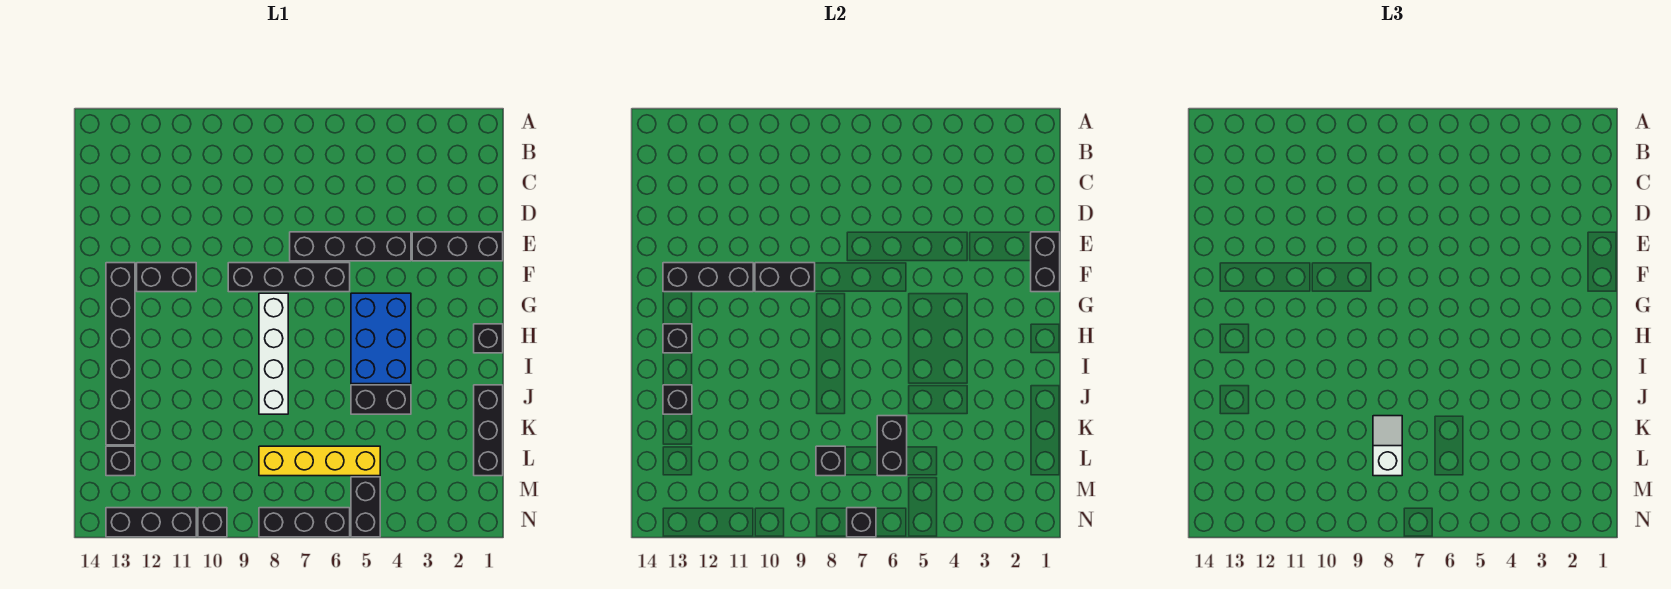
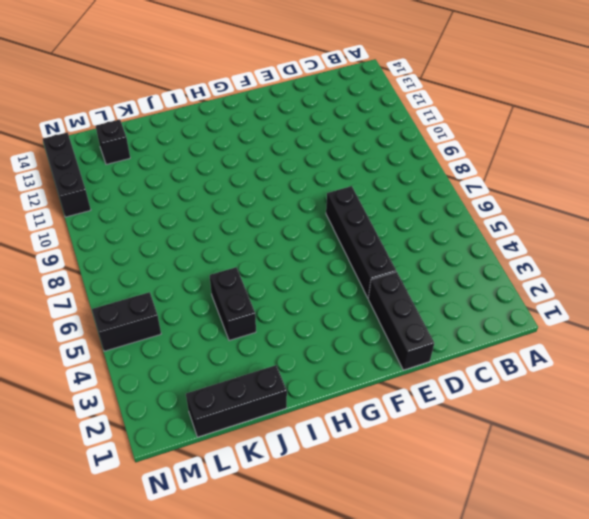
none -> black brick F6:F9 level 1
none -> black brick F11:F12 level 1
none -> black brick F13:K13 level 1

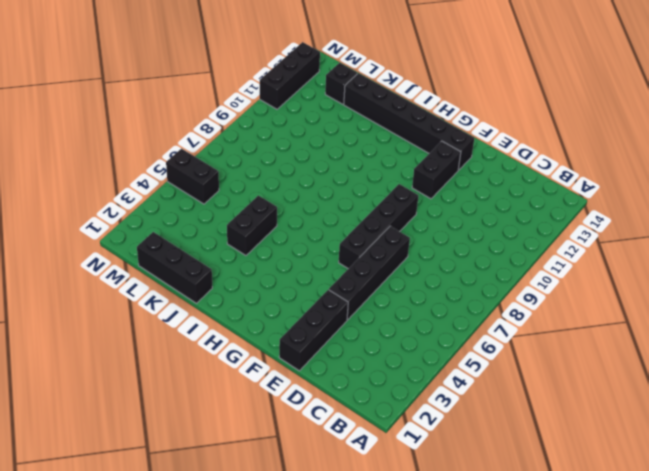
none -> blue brick G4:I5 level 1
none -> white brick G8:J8 level 1
none -> black brick H1 level 1

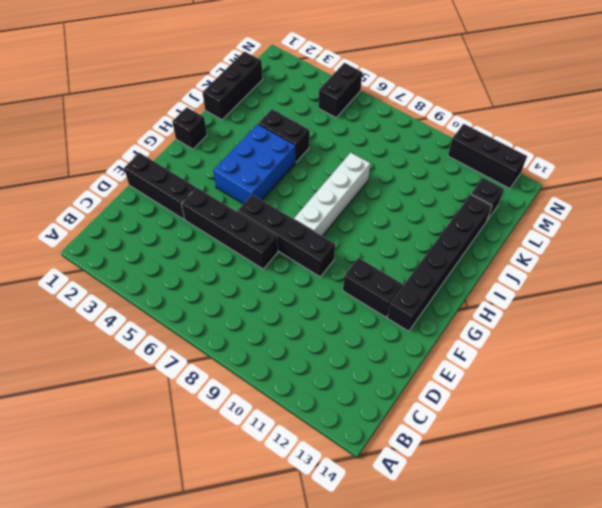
none -> yellow brick L5:L8 level 1
none -> black brick N6:N8 level 1
none -> black brick N10 level 1

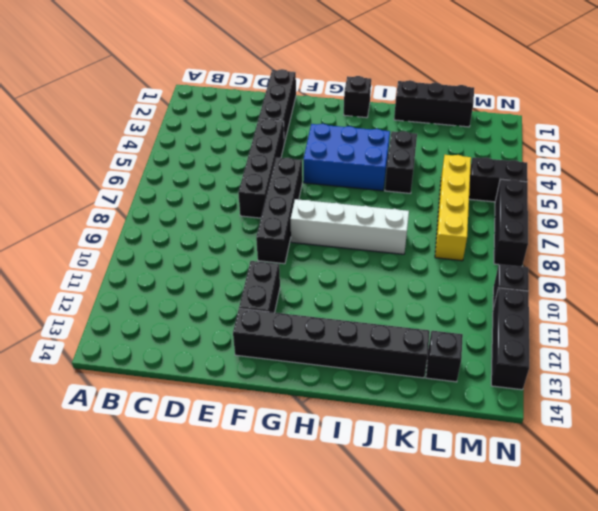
none -> black brick E1:F1 level 2
none -> black brick F9:F10 level 2
none -> black brick F11:F13 level 2

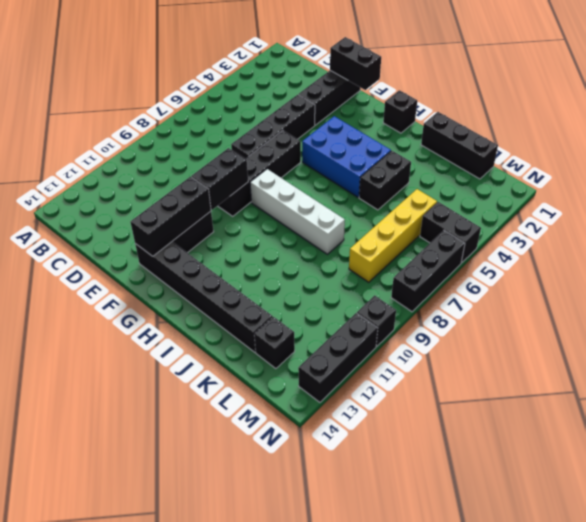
none -> black brick H13 level 2
none -> black brick J13 level 2
none -> black brick K6:L6 level 2

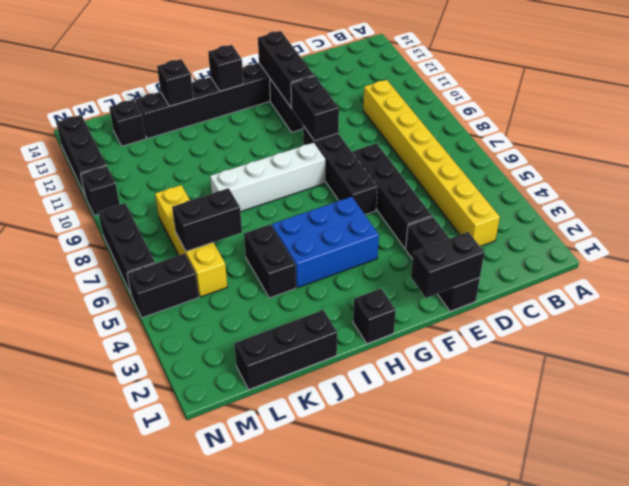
yellow brick C3:C10 level 1 -> none
none -> black brick L8 level 2
none -> black brick N7 level 2
none -> white slope K8:L8 level 3 top L

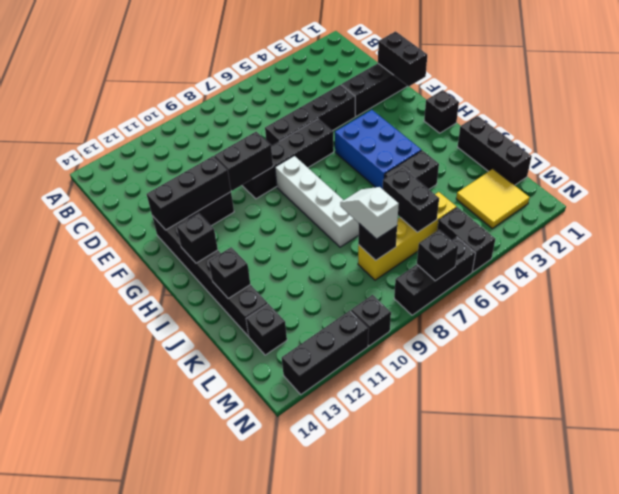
yellow tile L2:M3 level 1 -> none

